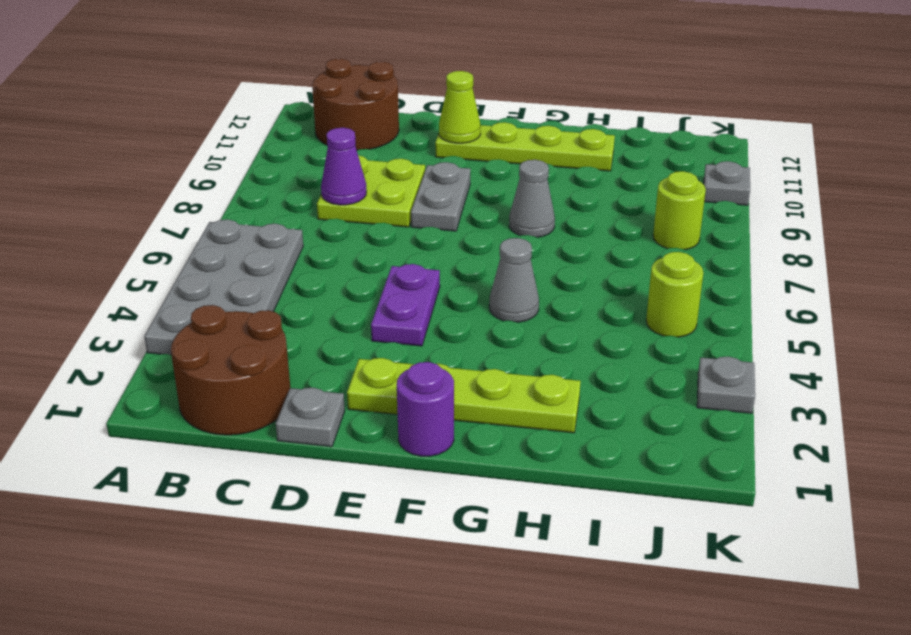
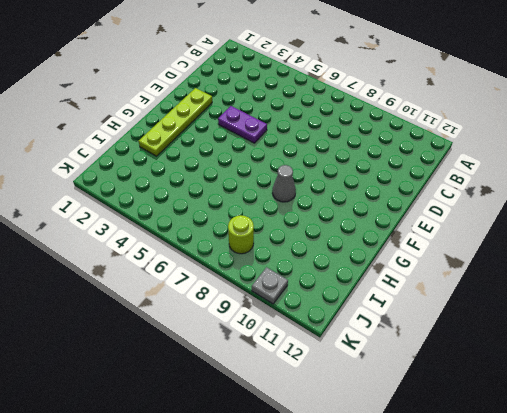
none -> grey plate A3:B6 level 1
none -> brown round brick B1:C2 level 1
none -> brown round brick B11:C12 level 1

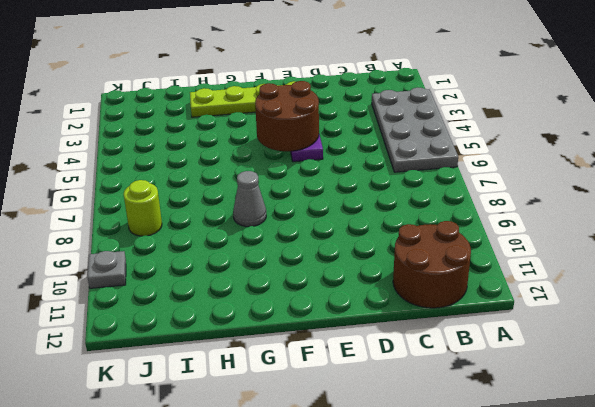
brown round brick E4:F5 level 2 -> brown round brick B1:C2 level 1
none -> lime plate C8:D9 level 1
none -> grey plate D1 level 1
none -> grey plate E8:E9 level 1

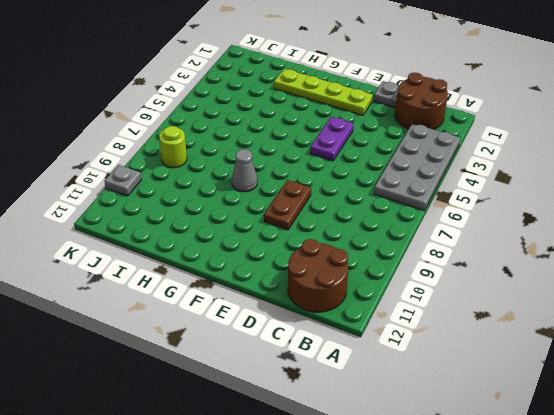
brown plate E8:E9 level 1 -> grey plate E8:E9 level 1
none -> lime plate C8:D9 level 1
none -> lime plate E11:H11 level 1
none -> purple round brick F1 level 1

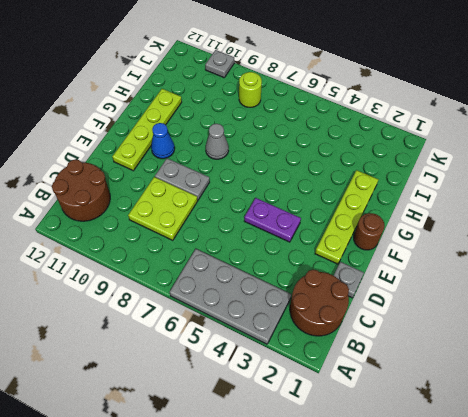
brown round brick F1 level 1 -> purple round brick F1 level 1
blue cone F10 level 1 -> none
none -> grey cone G5 level 1
none -> lime round brick J5 level 1
none -> grey plate K3 level 1

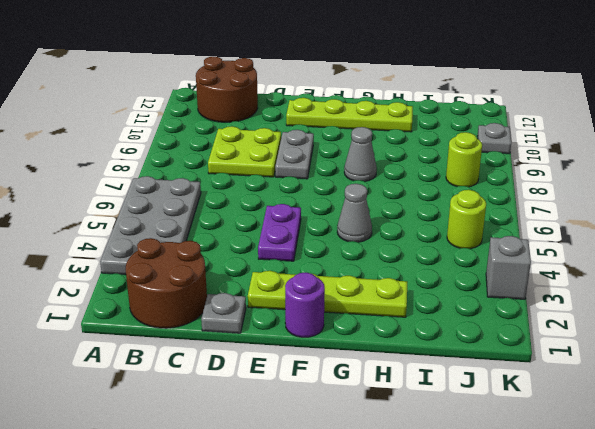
grey brick K3 level 1 -> grey plate K3 level 1
none -> purple cone C8 level 2
none -> lime cone E11 level 2

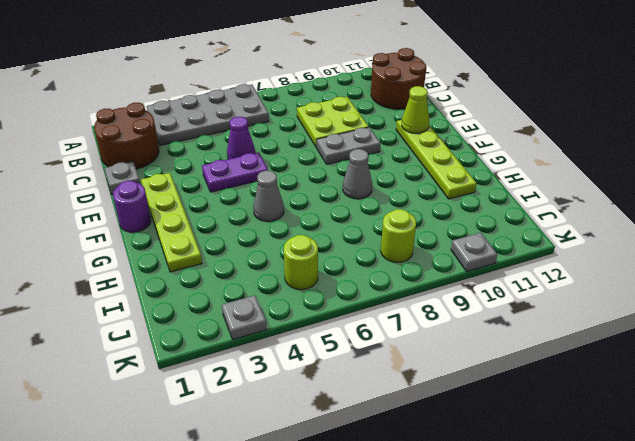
purple cone D5 level 1 -> purple cone C8 level 2

